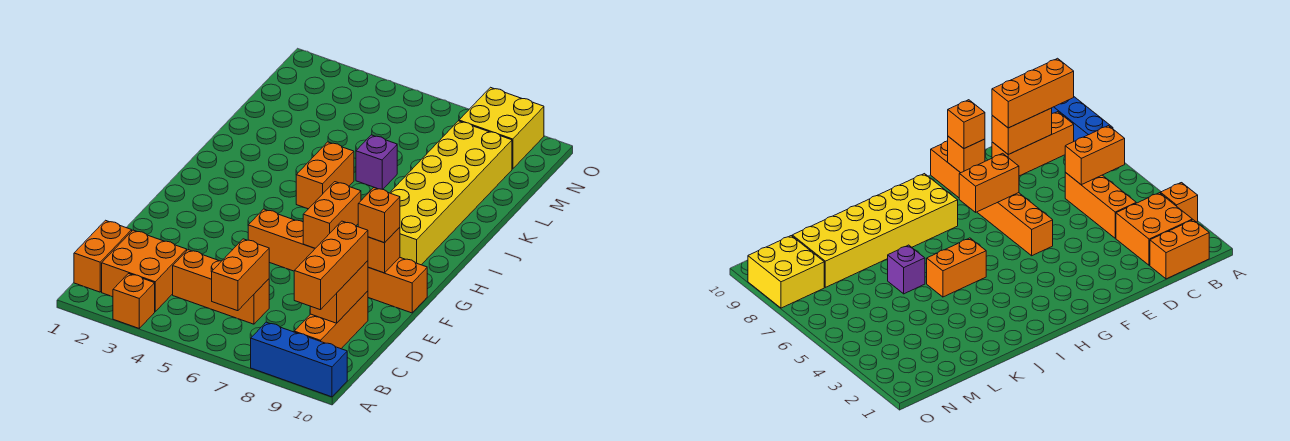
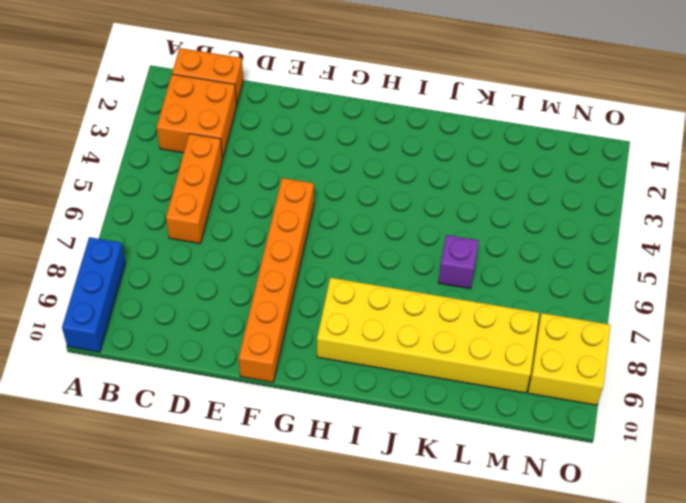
none -> orange brick A3 level 1
none -> orange brick B9:D9 level 1
none -> orange brick I5:J5 level 1

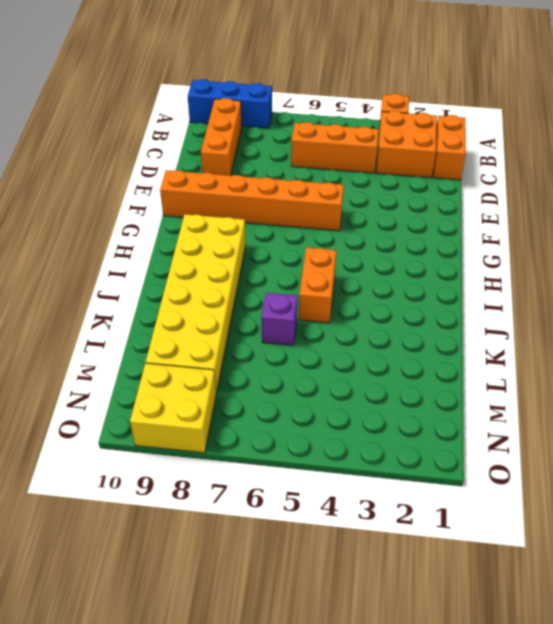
none -> orange brick B6:C6 level 2
none -> orange brick C9:D9 level 2
none -> orange brick F7:G7 level 2

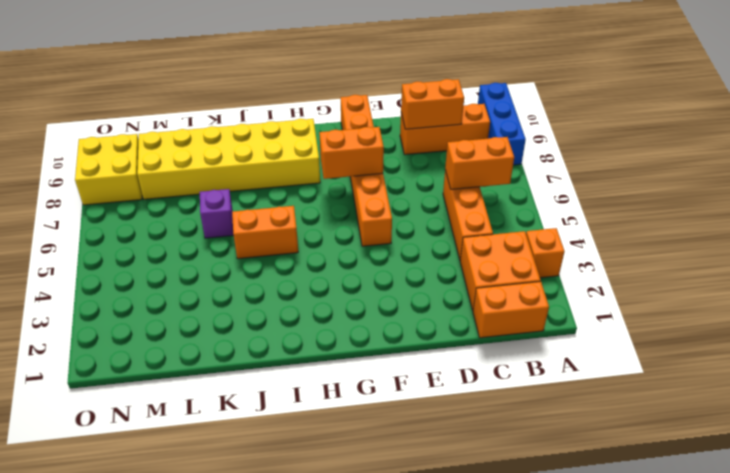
none -> orange brick F9 level 2
none -> orange brick B9:D9 level 3
none -> orange brick F9 level 3

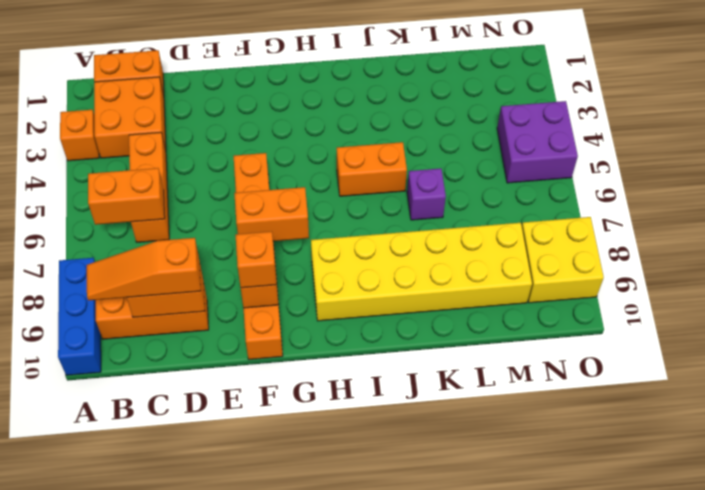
orange slope B9:D9 level 3 top D -> orange brick B9:D9 level 3
purple brick N4:O5 level 1 -> none

